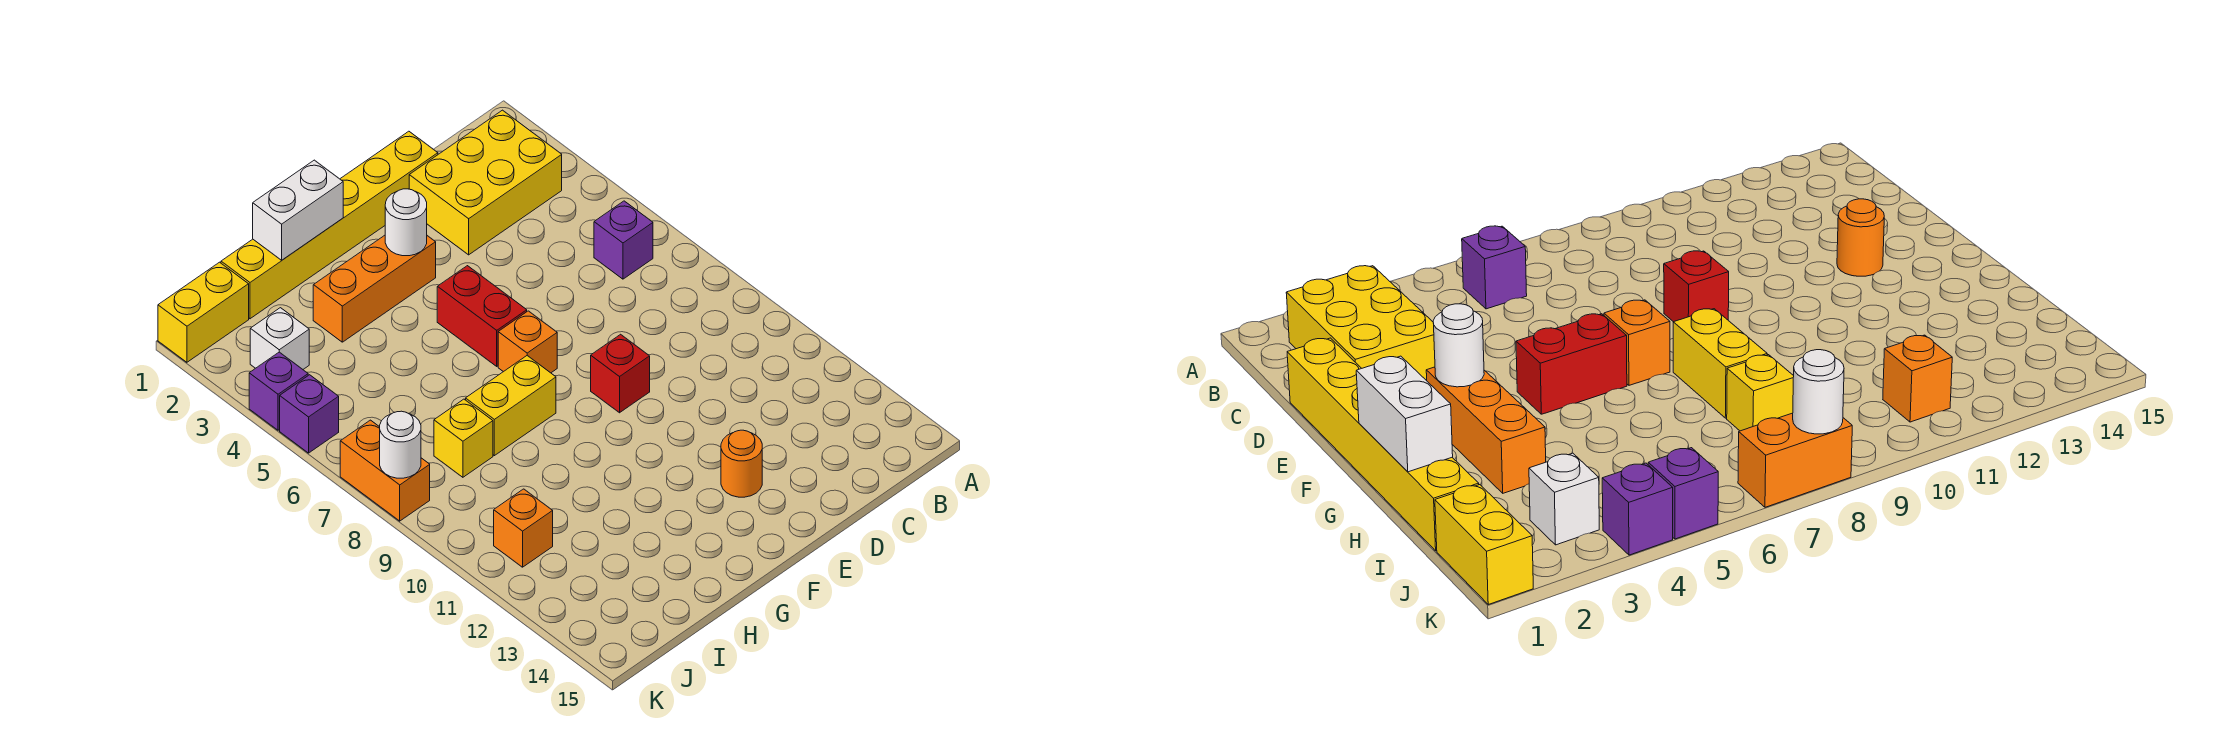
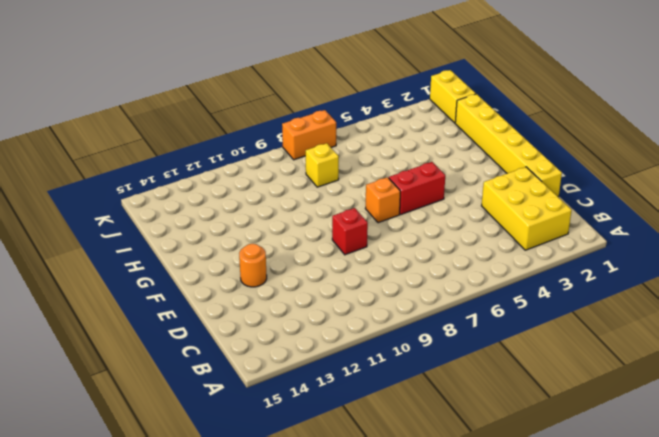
none -> purple brick B6 level 1
none -> orange brick F3:H3 level 1
none -> yellow brick G8:H8 level 1

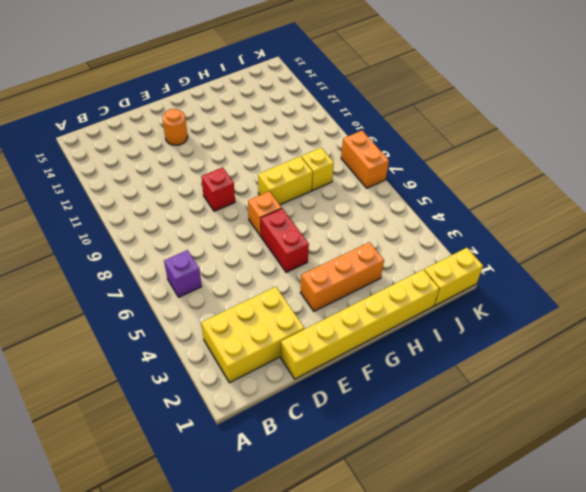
none -> white brick J3 level 1
none -> orange brick J11 level 1
none -> purple brick K4 level 1

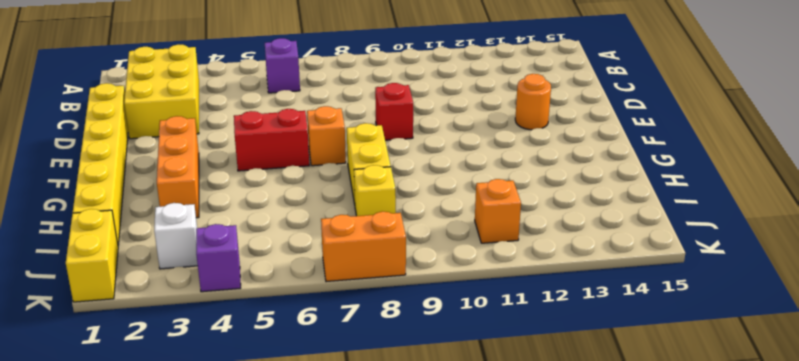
none -> purple brick K5 level 1
none -> white round brick F3 level 2
none -> white brick G1:H1 level 2

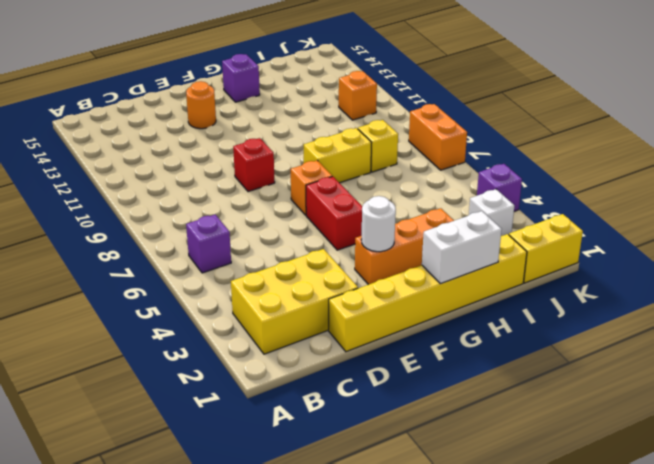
purple brick G14 level 1 -> purple brick K5 level 1
none -> white round brick K8 level 2

